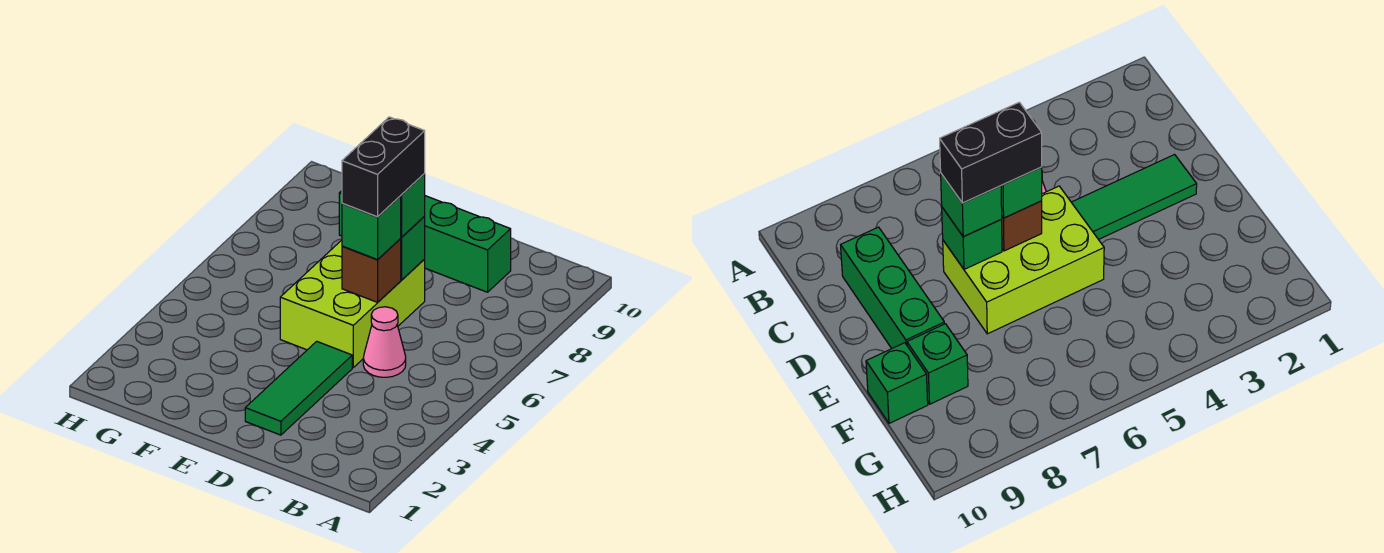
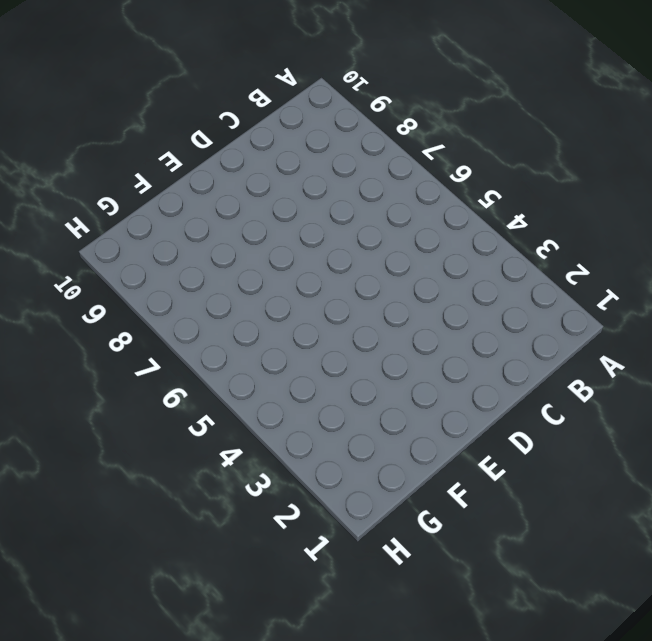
none -> pink cone C5 level 1
none -> green brick C9:E9 level 1

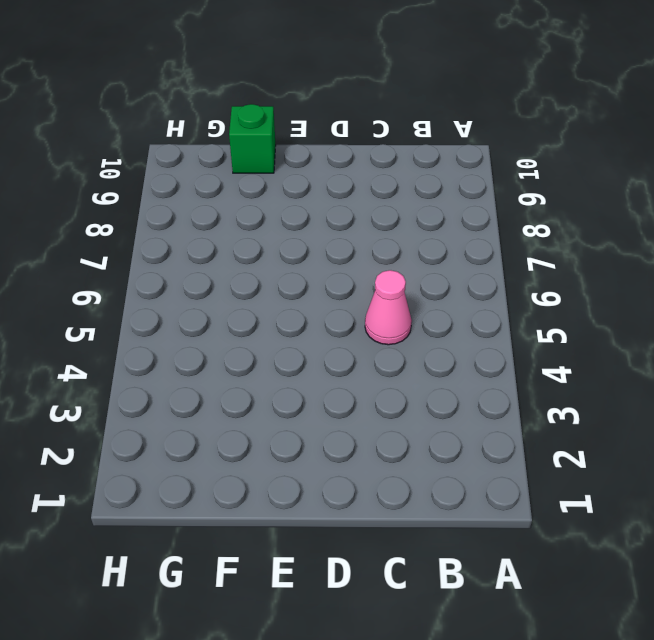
none -> green brick C9:E9 level 1
none -> green tile D2:D4 level 1

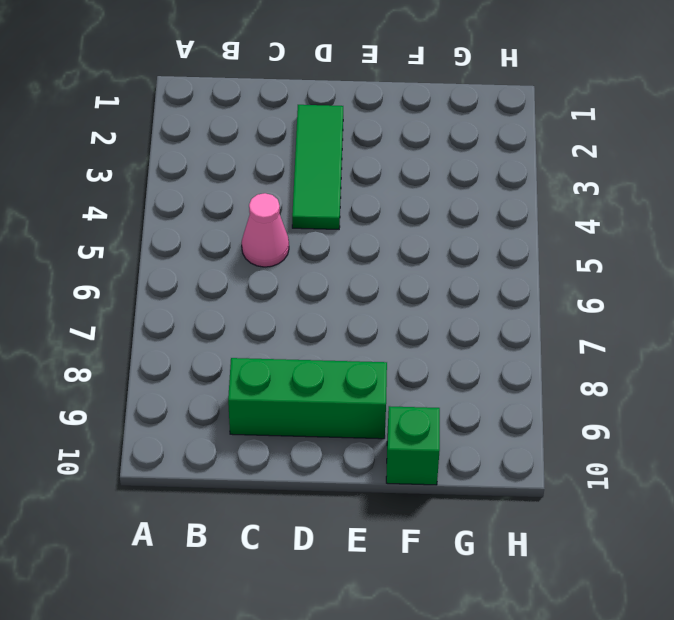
none -> lime brick D5:E7 level 1
none -> green brick F9 level 1

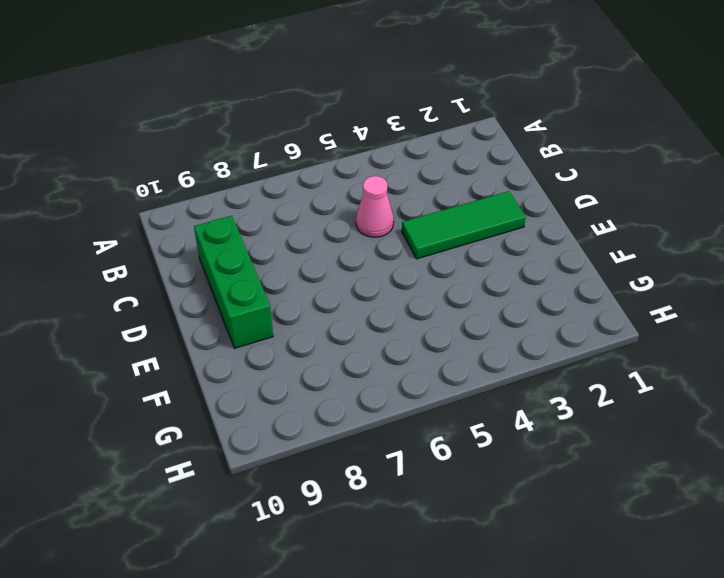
none -> lime brick D5:E7 level 1
none -> green brick F9 level 1

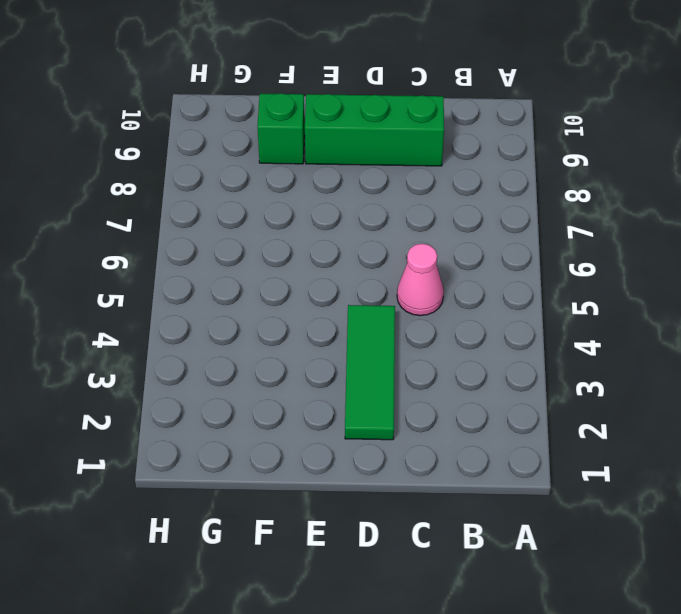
none -> lime brick D5:E7 level 1
none -> green brick F10 level 1

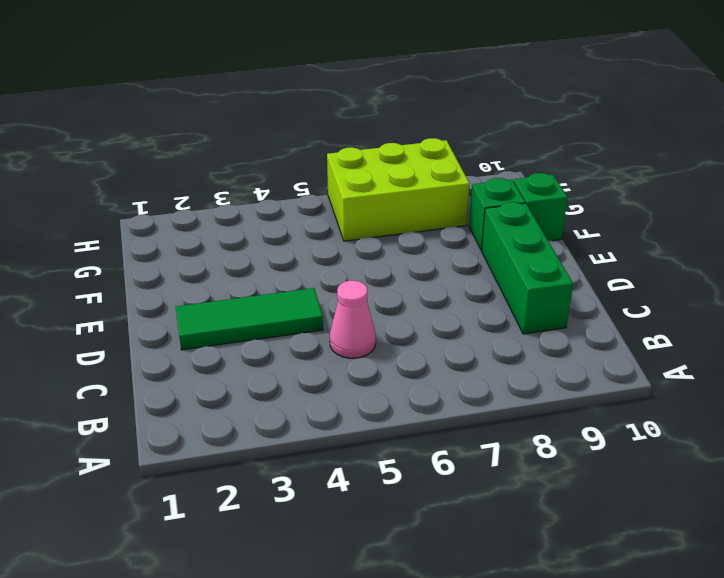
lime brick G6:H8 level 1 -> lime brick D5:E7 level 1
none -> brown brick D6 level 2
none -> green brick D7 level 2

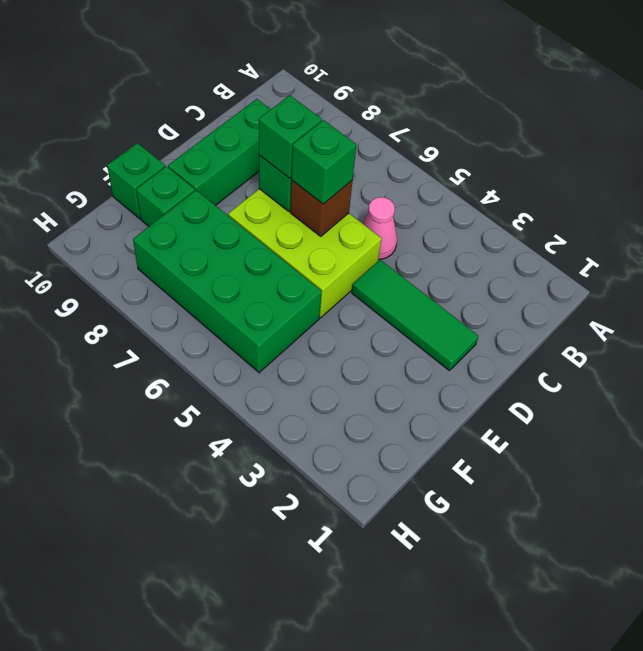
green brick F5:G8 level 1 -> none
none -> black brick D6:D7 level 4

